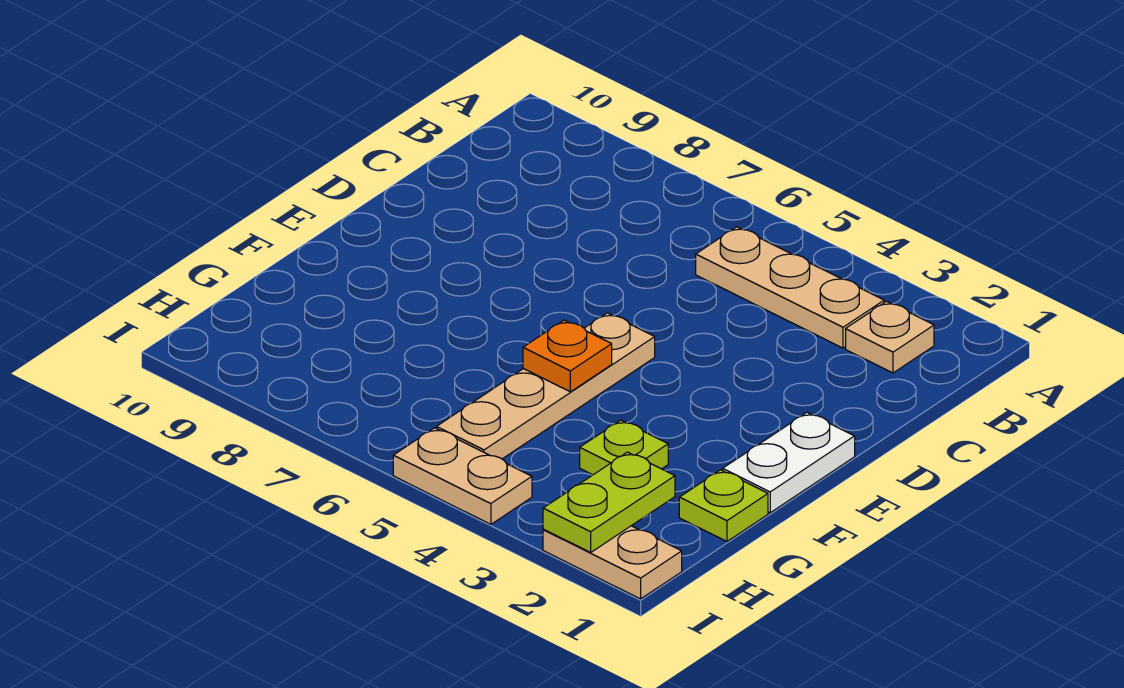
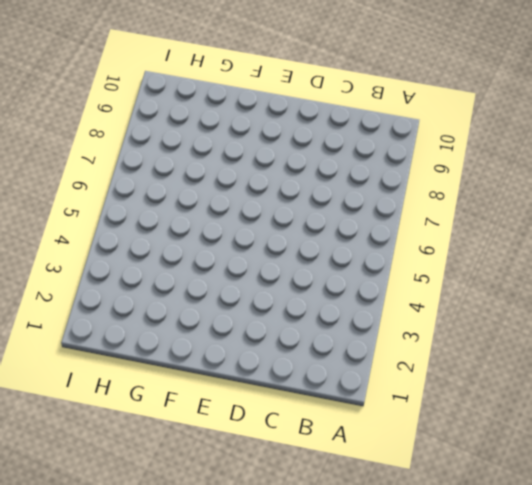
none -> tan plate B2 level 1
none -> tan plate B3:B5 level 1

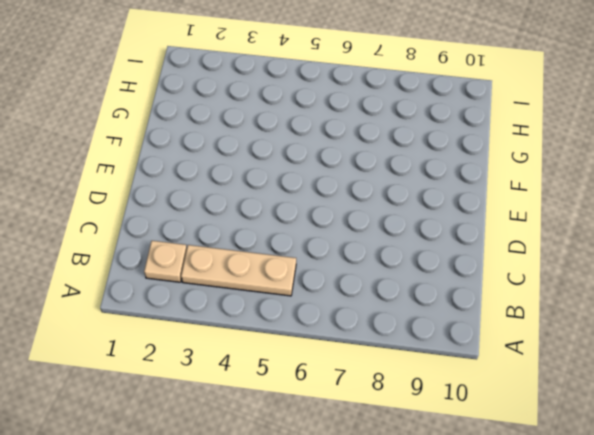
none -> white plate E1:F1 level 1
none -> tan plate E5:H5 level 1

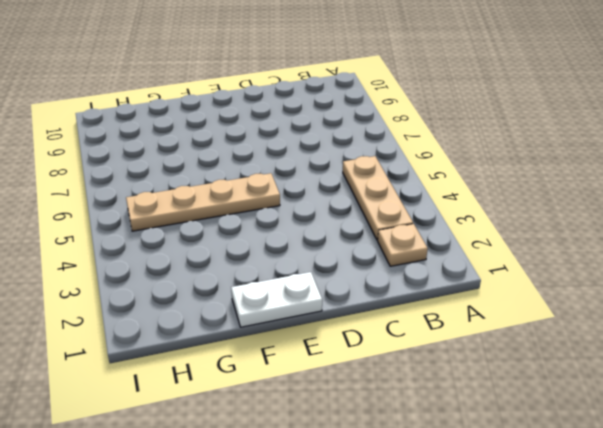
none -> lime plate G1 level 1
none -> lime plate G3 level 1

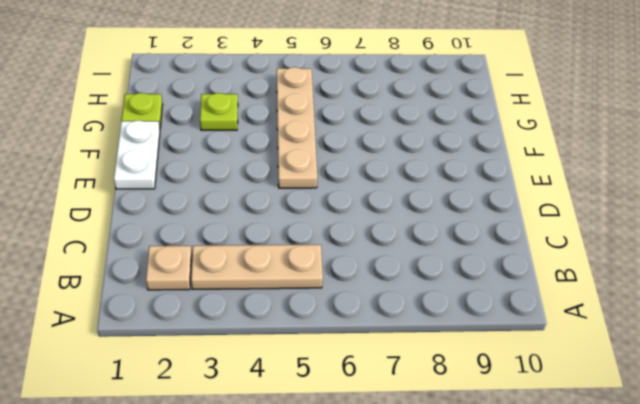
none -> tan plate I1:I2 level 1
none -> tan plate I4:I5 level 1

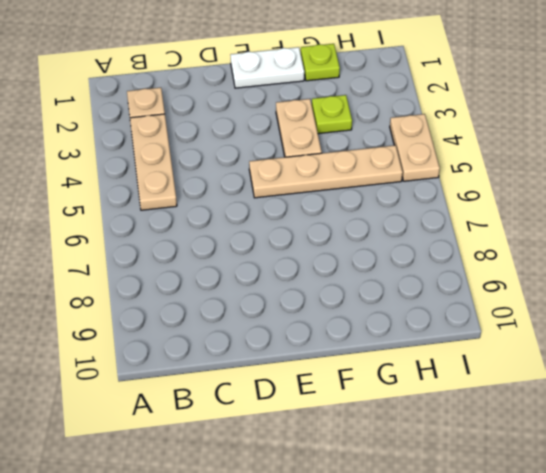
tan plate F3:F4 level 1 -> tan plate I1:I2 level 1
none -> orange plate F5 level 2
none -> lime plate H2:I2 level 2

